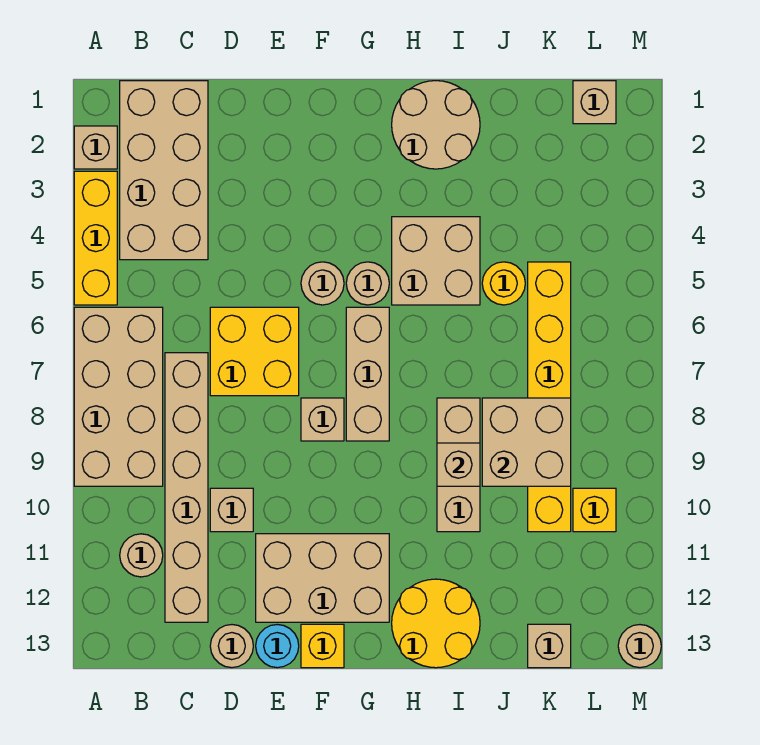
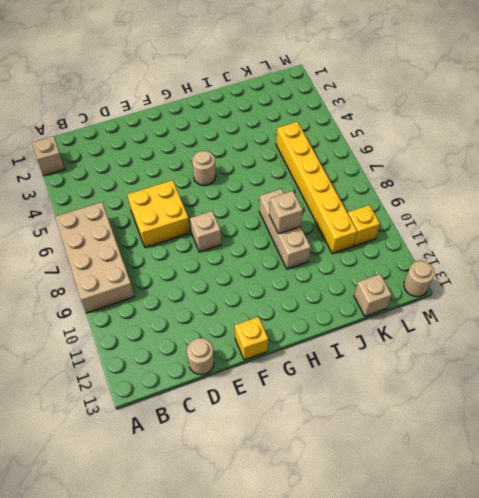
none -> yellow brick A3:A5 level 1
none -> tan brick B1:C4 level 1
none -> tan round brick B11 level 1

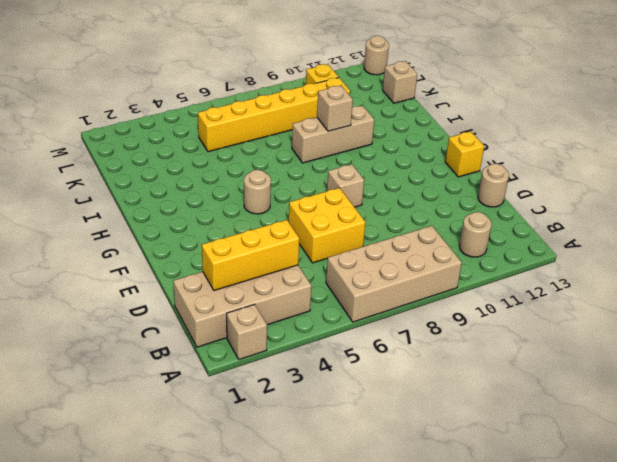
yellow brick C2:C4 level 2 -> yellow brick A3:A5 level 1
none -> tan brick C7:C12 level 1
none -> tan brick D10 level 1
none -> tan brick E11:G12 level 1

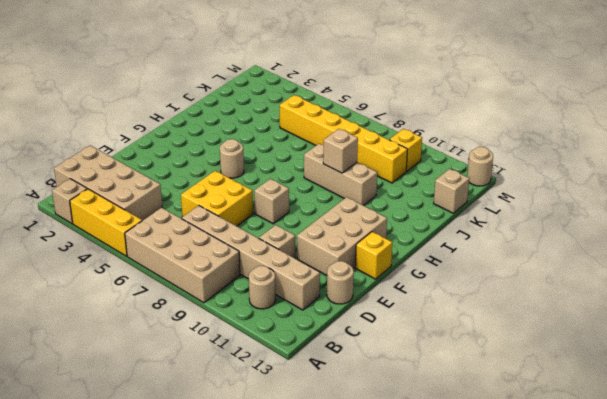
none -> cyan round brick E13 level 1
none -> tan round brick F5 level 1
none -> tan brick G6:G8 level 1

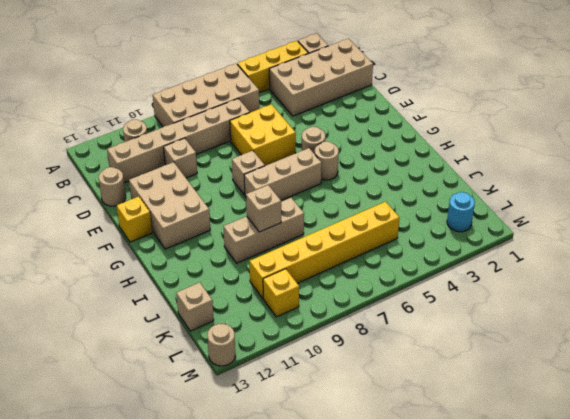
cyan round brick L2 level 1 -> cyan round brick E13 level 1
none -> tan round brick H1:I2 level 1
none -> tan brick H4:I5 level 1
none -> yellow round brick H12:I13 level 1

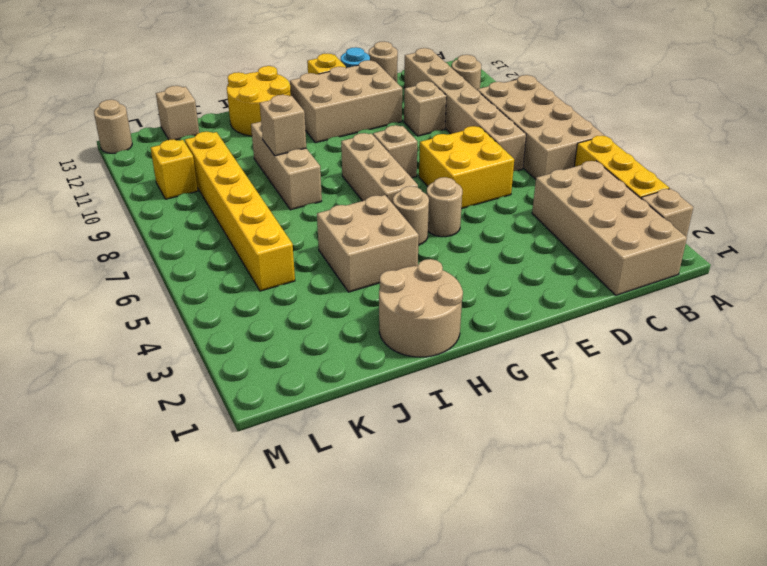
none -> yellow round brick J5 level 1
none -> tan brick L1 level 1
none -> tan brick J8:K9 level 2

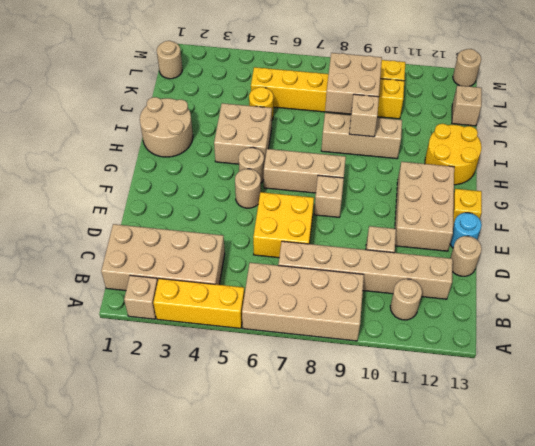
tan round brick L1 level 1 -> tan brick L1 level 1

